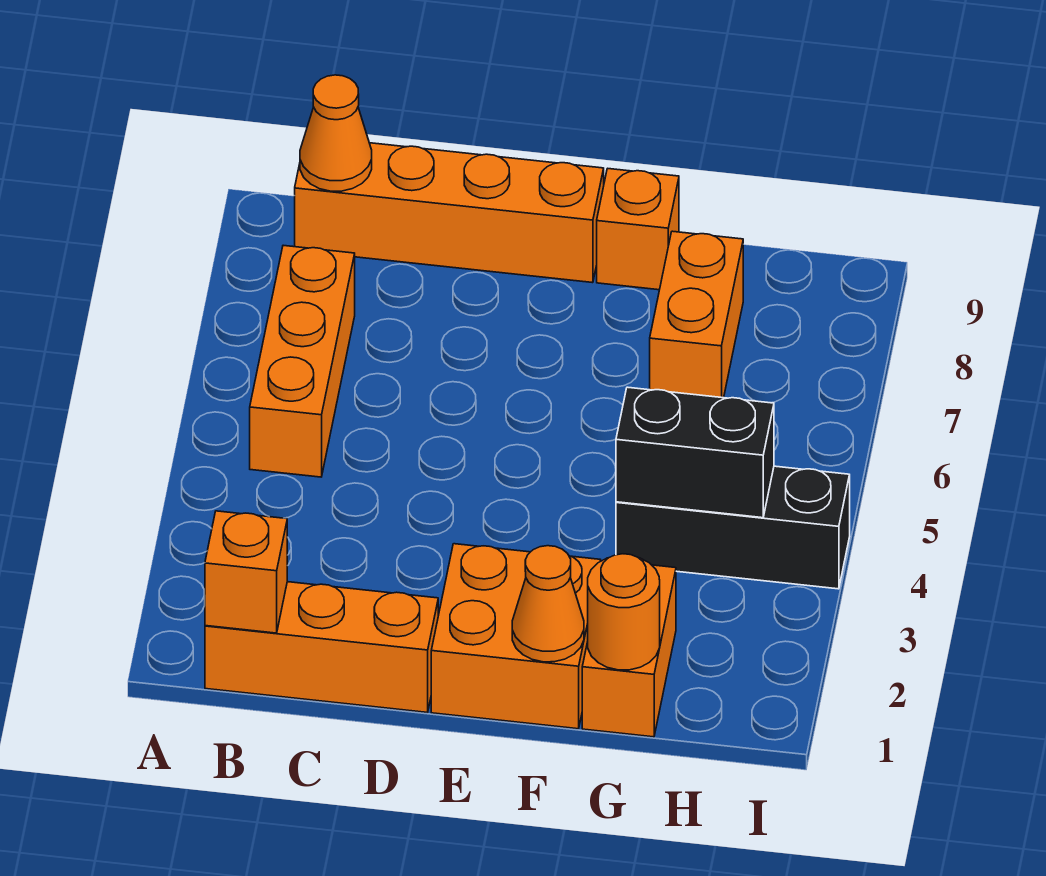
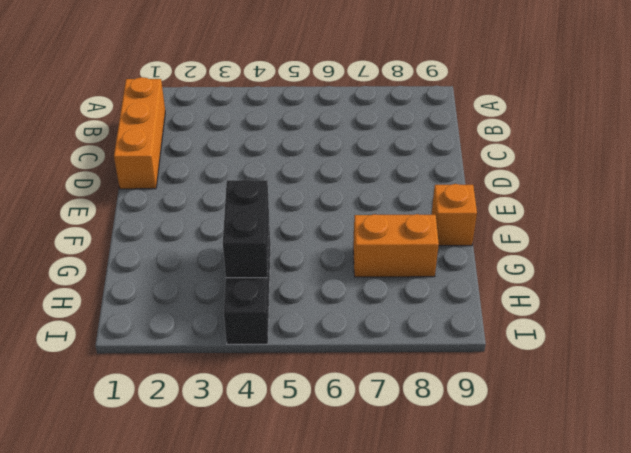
none -> orange brick B5:B7 level 1
none -> orange brick B9:E9 level 1
none -> orange brick E1:F2 level 1

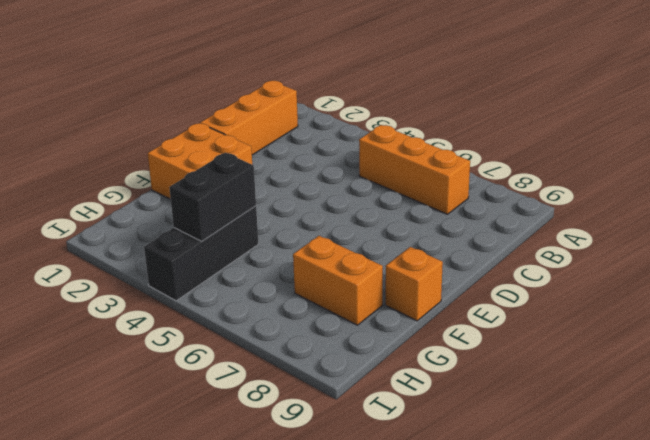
none -> orange brick B9:E9 level 1
none -> orange brick G1:G2 level 1
none -> orange brick B1 level 2

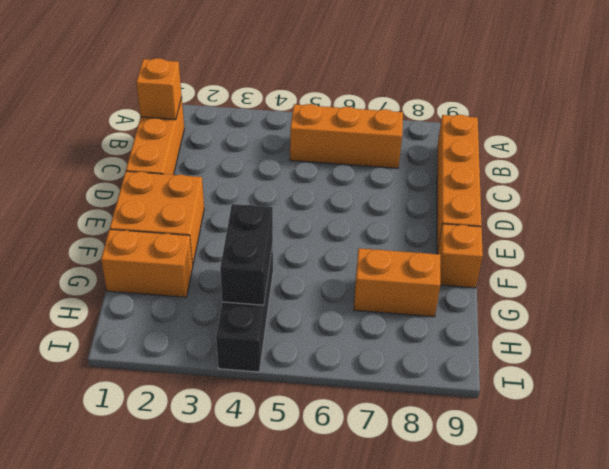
none -> orange cone B9 level 2
none -> orange cone F1 level 2
none -> orange round brick G1 level 2

